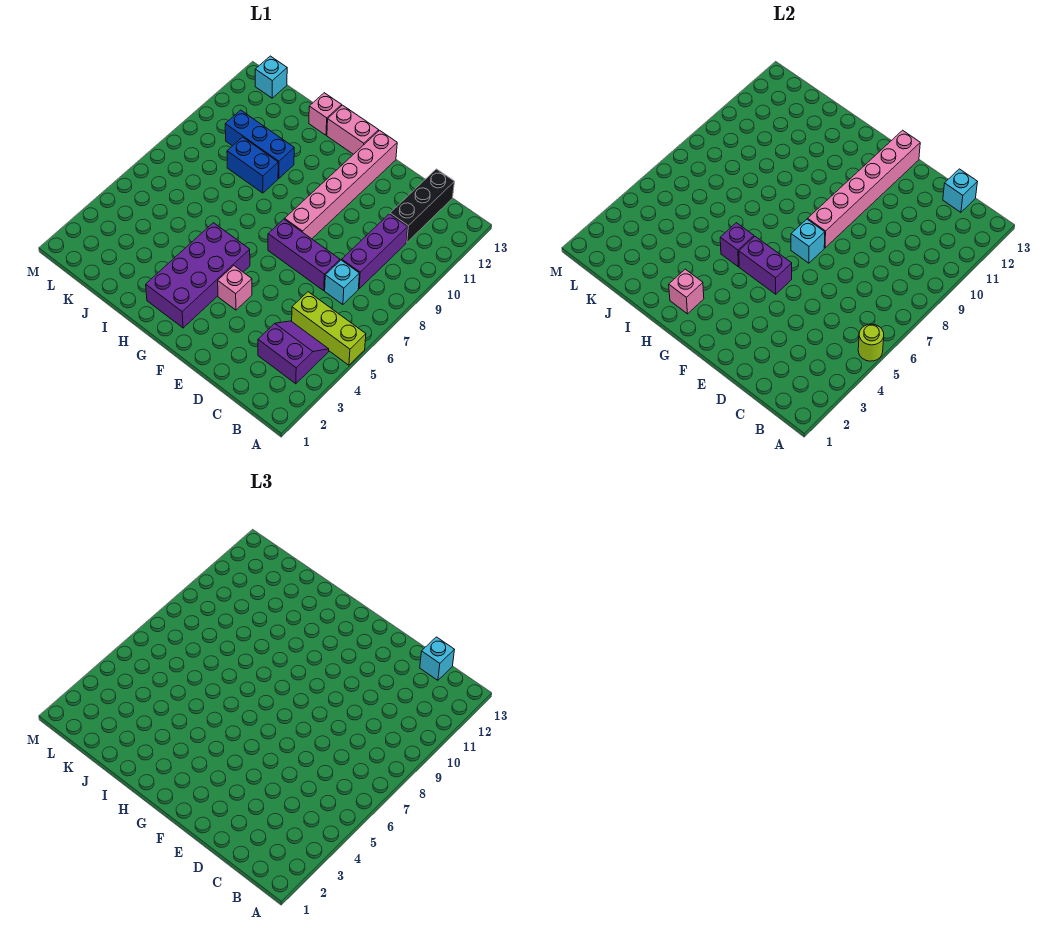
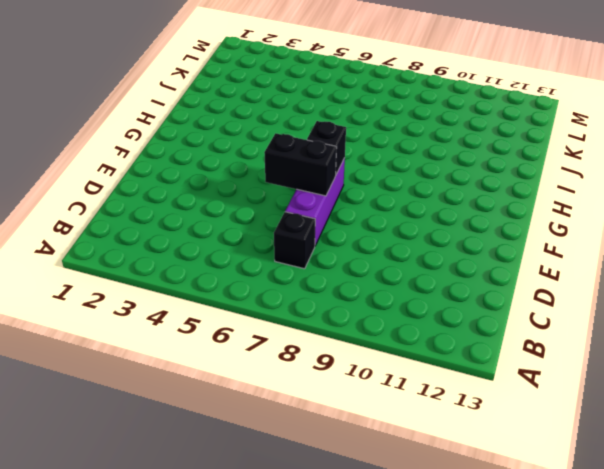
black brick C7 level 1 -> cyan brick C7 level 1
black brick E6:E7 level 2 -> none
black brick F7 level 2 -> cyan brick F7 level 2
none -> lime brick A5:C5 level 1
none -> purple slope B3:C4 level 1 top 3
none -> purple brick C8:C10 level 1

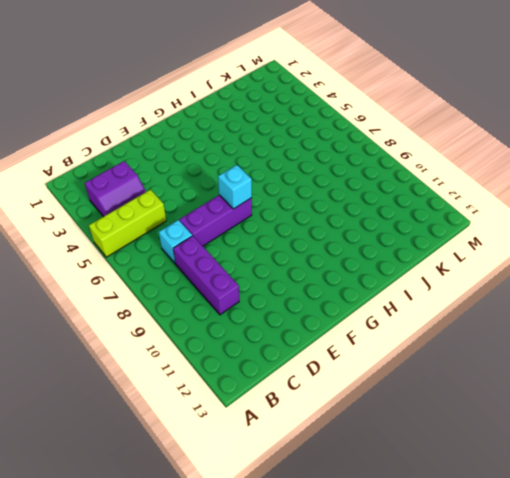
none -> black brick C11:C13 level 1
none -> pink brick F4 level 1
none -> pink brick F8:F13 level 1

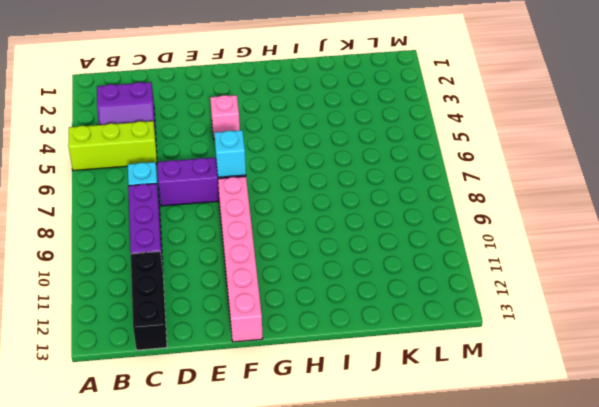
none -> purple brick G2:H5 level 1
none -> pink brick G13:H13 level 1
none -> blue brick I9:J9 level 1

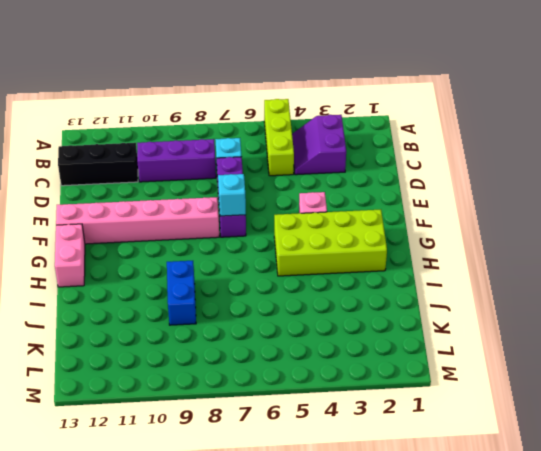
lime brick G2:H5 level 1 -> purple brick G2:H5 level 1
none -> blue brick I10:K10 level 1
none -> pink brick I13 level 1
none -> cyan brick L13 level 1

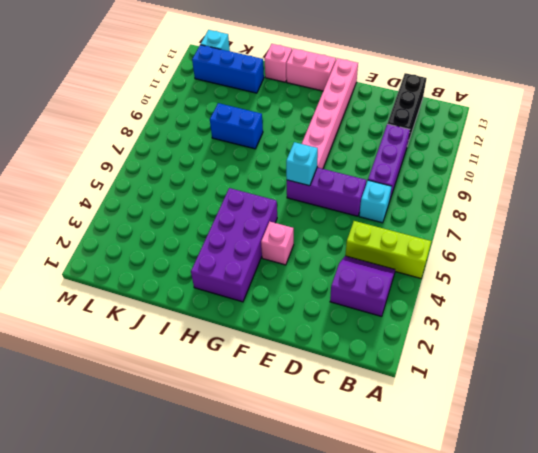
blue brick J12:L12 level 1 -> blue brick I10:K10 level 1
none -> lime round brick A5 level 2
none -> cyan brick C13 level 2
none -> purple brick F5:G5 level 2

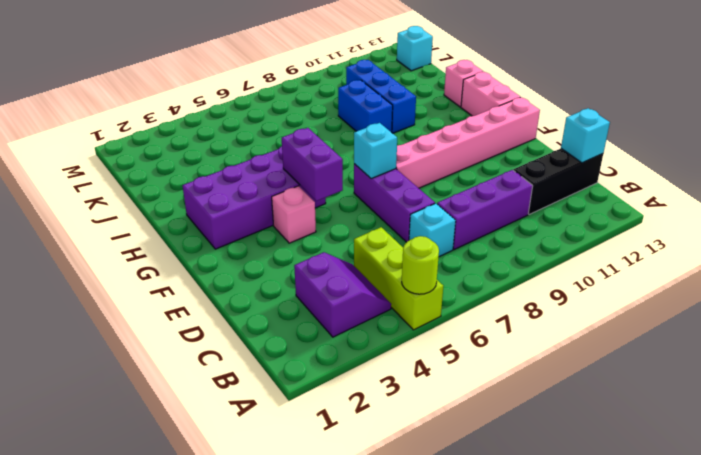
none -> pink brick F8:F13 level 2
none -> pink brick H2 level 2
none -> purple brick H5 level 2

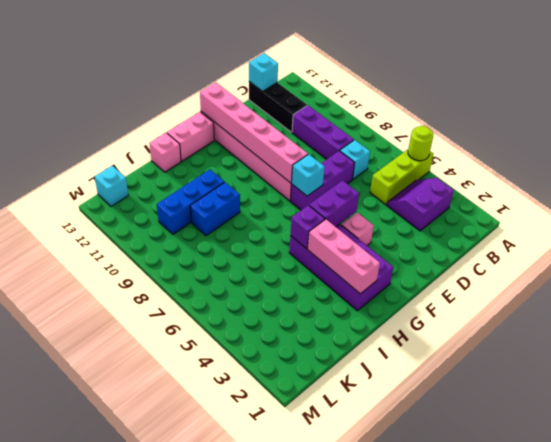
pink brick H2:H4 level 2 -> pink brick H2 level 2
none -> cyan brick C13 level 3

